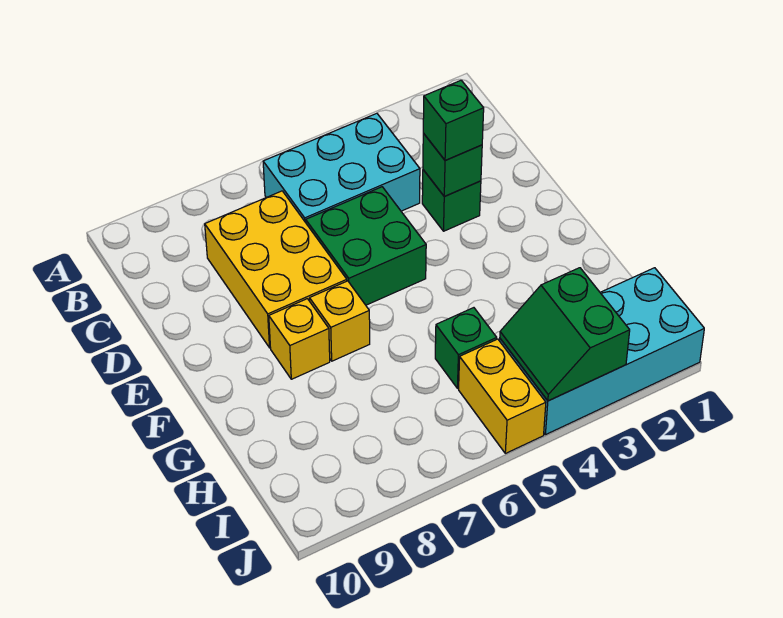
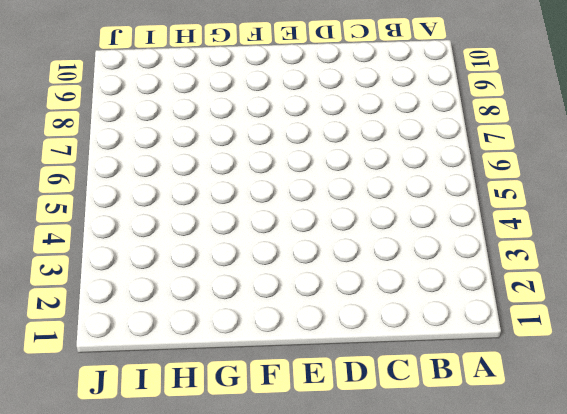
none -> cyan brick B4:C6 level 1
none -> yellow brick C7:E8 level 1
none -> green brick D3 level 1

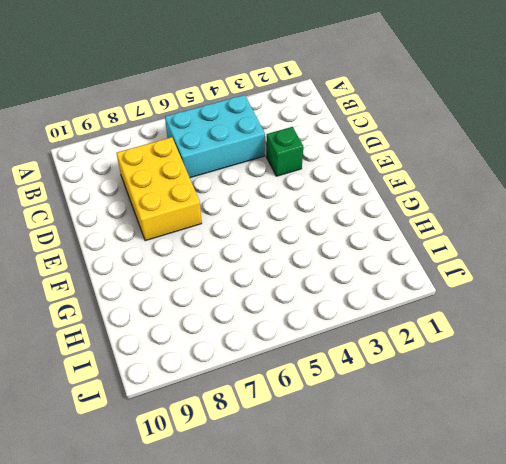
none -> green brick D5:E6 level 1
none -> yellow brick F7 level 1
none -> yellow brick F8 level 1

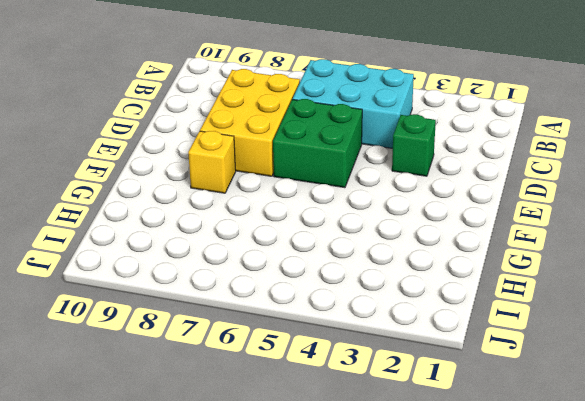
none -> yellow brick F7 level 1
none -> green brick H5 level 1
none -> cyan brick I1:J4 level 1

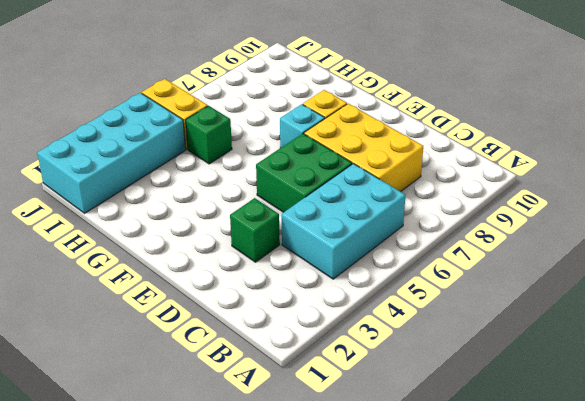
cyan brick F7 level 1 -> yellow brick F7 level 1
none -> green brick D3 level 2
none -> green slope I3:J4 level 2 top 3
none -> green brick D3 level 3

